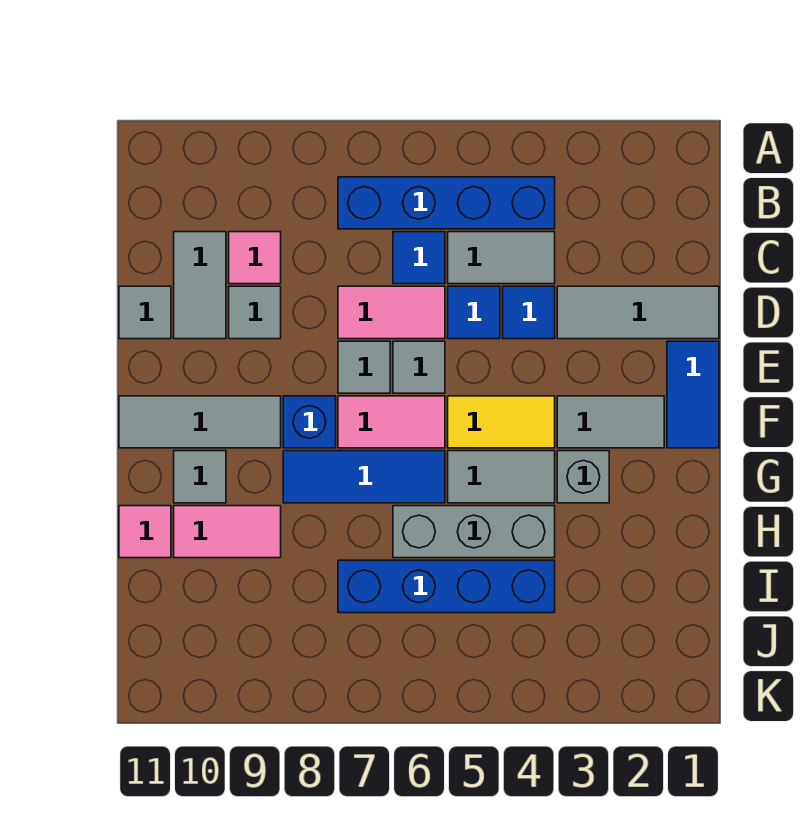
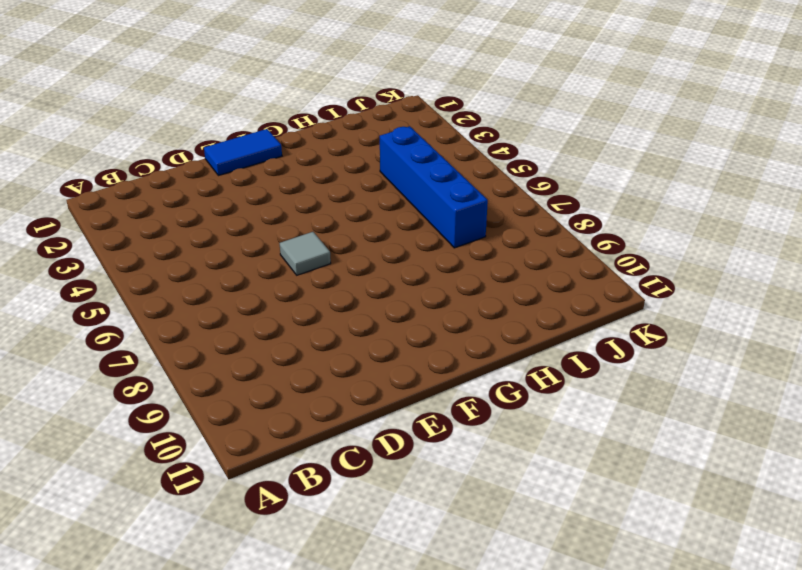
none -> blue brick B4:B7 level 1
none -> grey tile C4:C5 level 1
none -> blue tile C6 level 1

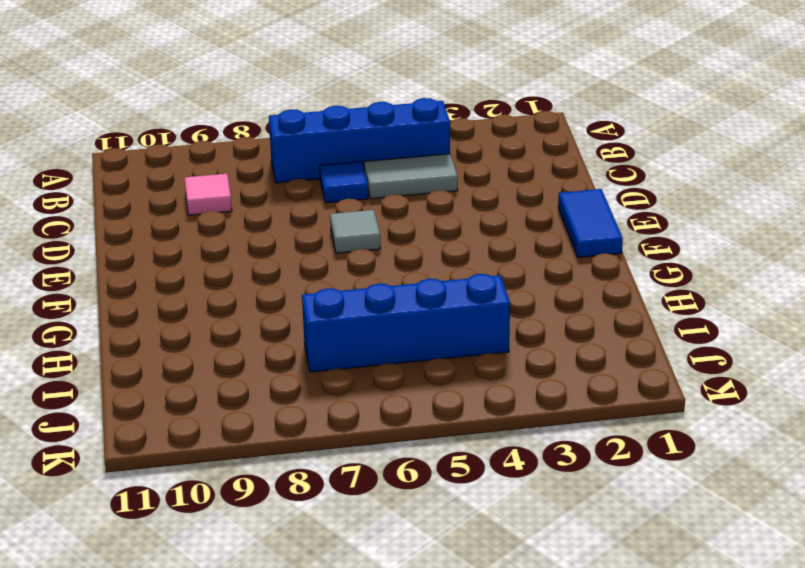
none -> grey tile C10:D10 level 1
none -> grey tile D1:D3 level 1
none -> blue tile D4 level 1

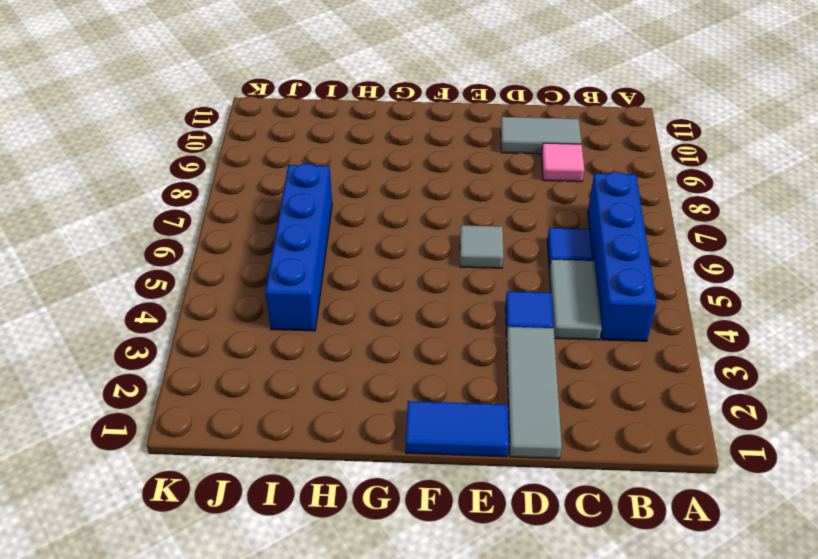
none -> blue tile D5 level 1
none -> pink tile D6:D7 level 1
none -> grey tile D9 level 1

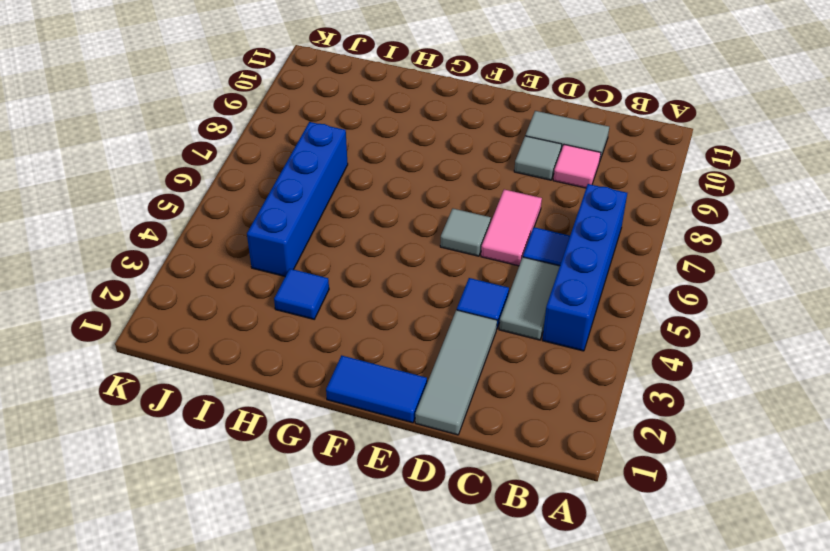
blue tile H3 level 1 -> blue tile D5 level 1
none -> grey tile D11 level 1
none -> grey tile E7 level 1
none -> grey tile F2:F3 level 1

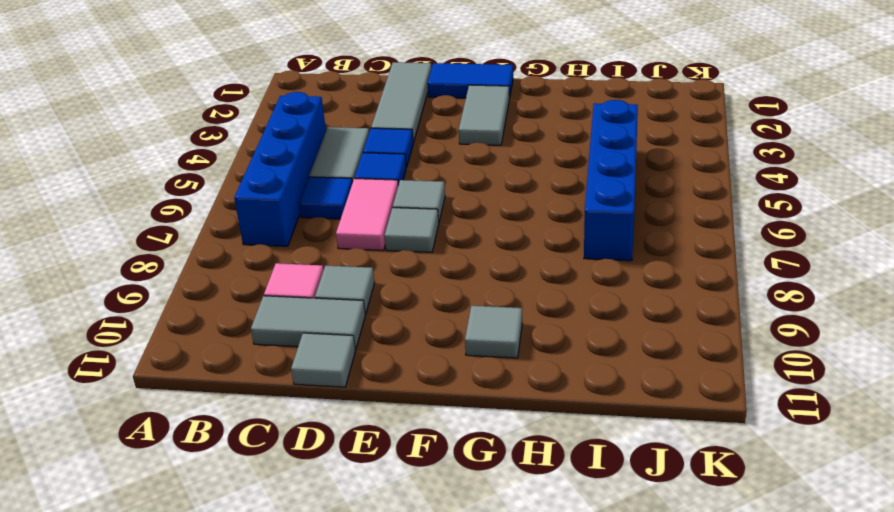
none -> yellow tile F4:F5 level 1
none -> pink tile F6:F7 level 1
none -> blue brick F8 level 1

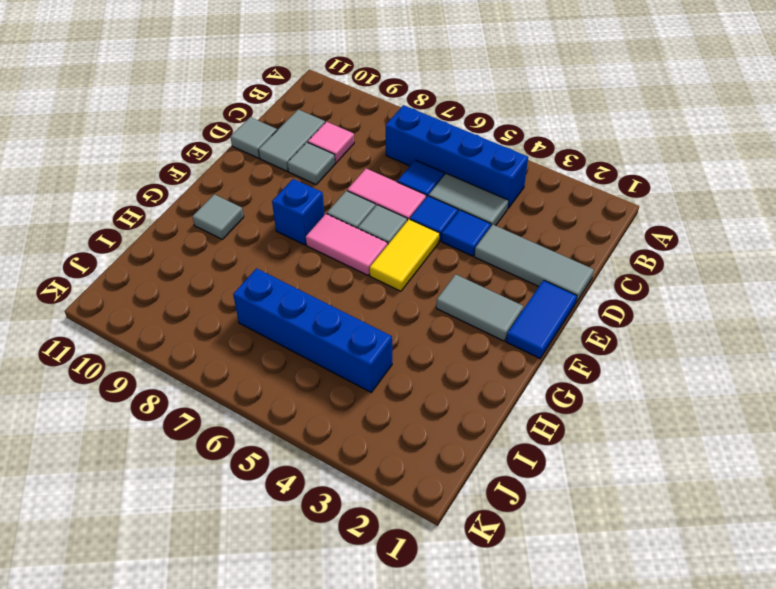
yellow tile E5:F5 level 1 -> yellow tile F4:F5 level 1
none -> grey tile F9:F11 level 1
none -> grey brick G3 level 1
none -> grey tile G4:G5 level 1

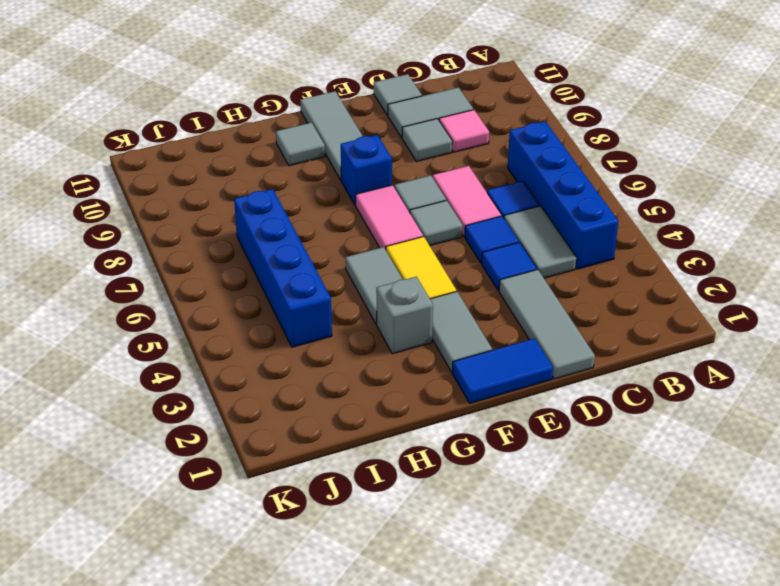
none -> blue tile G6:G8 level 1
none -> grey brick H4:H6 level 1
none -> pink tile H9:H10 level 1

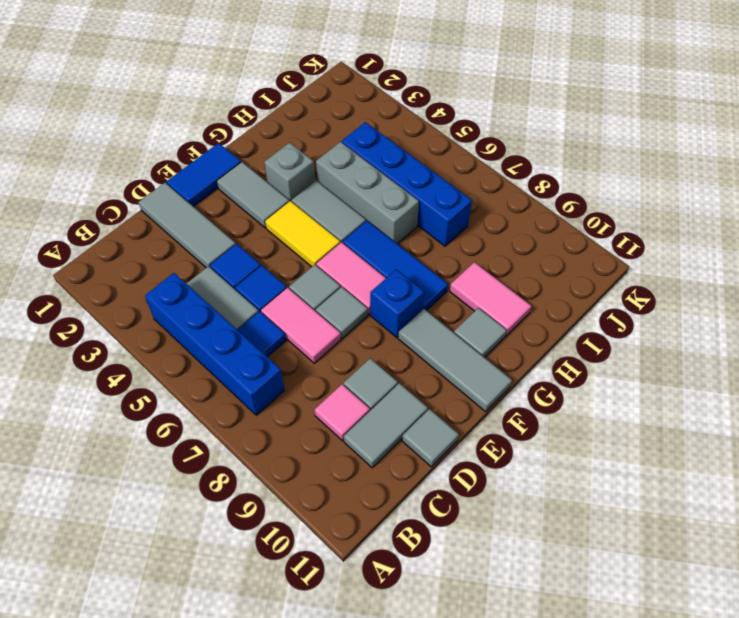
none -> pink tile H11 level 1

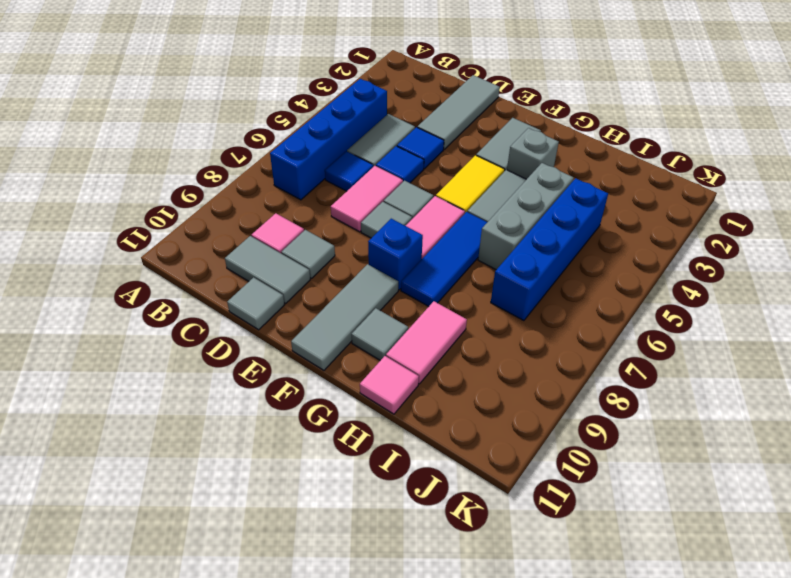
none -> blue tile E1:F1 level 1

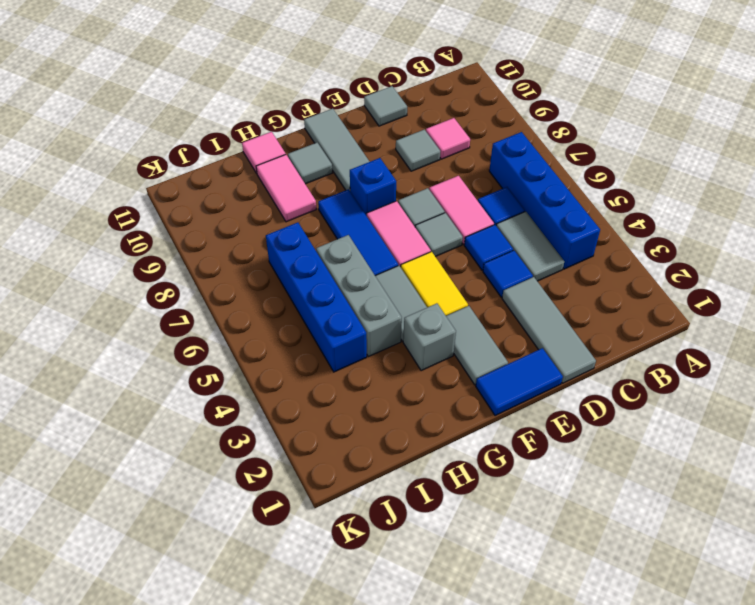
none -> grey tile C10:D10 level 1

